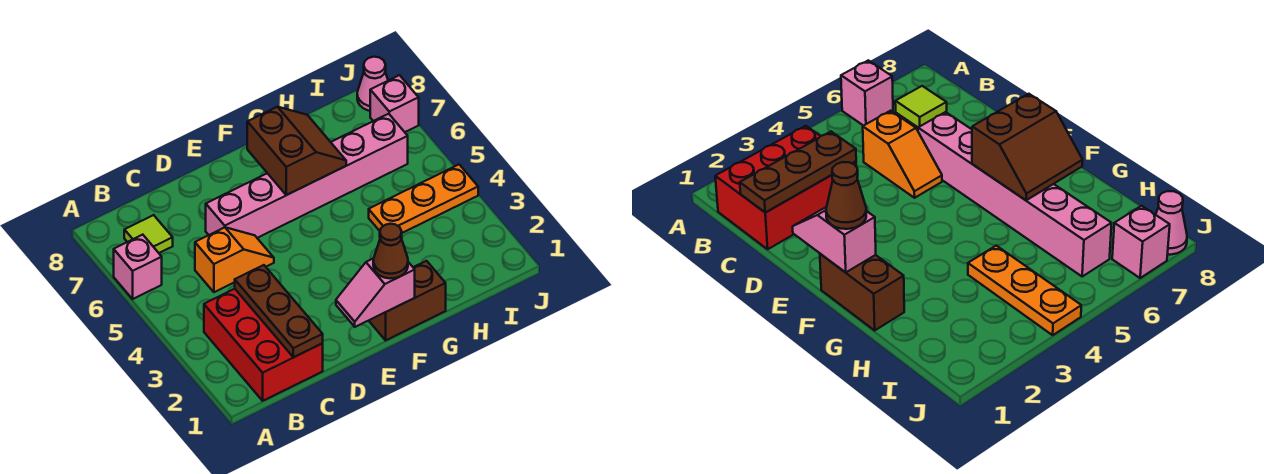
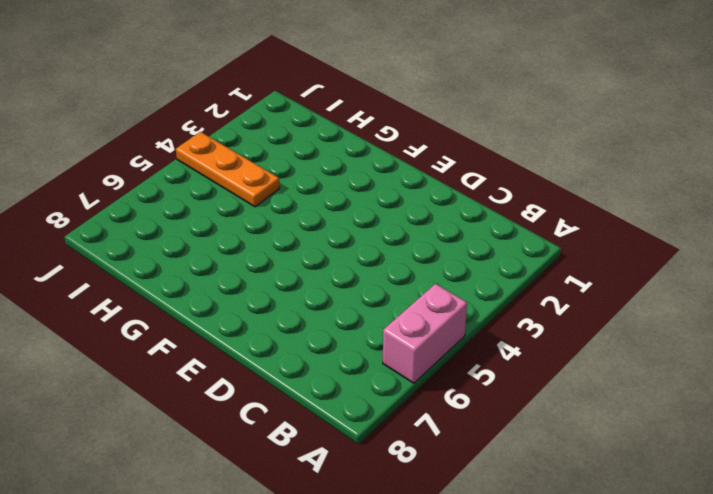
pink brick A5:A6 level 1 -> pink brick A6 level 1
none -> red brick B1:C3 level 1
none -> lime tile B7 level 1
none -> orange slope C5:D5 level 1 top C

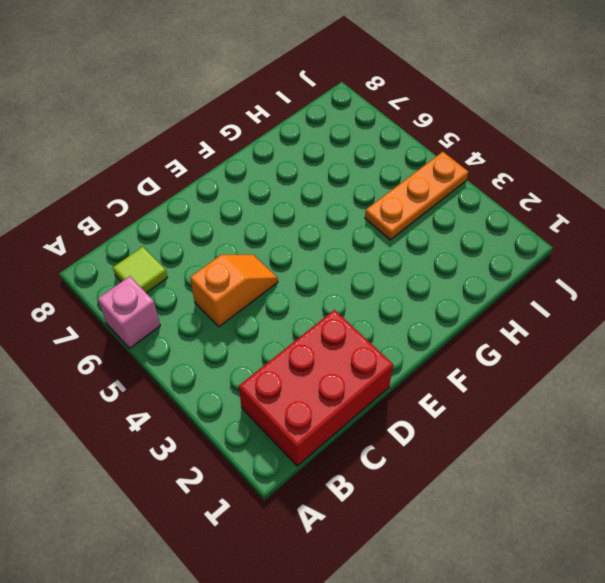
red brick B1:D2 level 1 -> red brick B1:C3 level 1
none -> pink brick D6:I6 level 1
none -> brown brick F1:G1 level 1
none -> pink brick J7 level 1

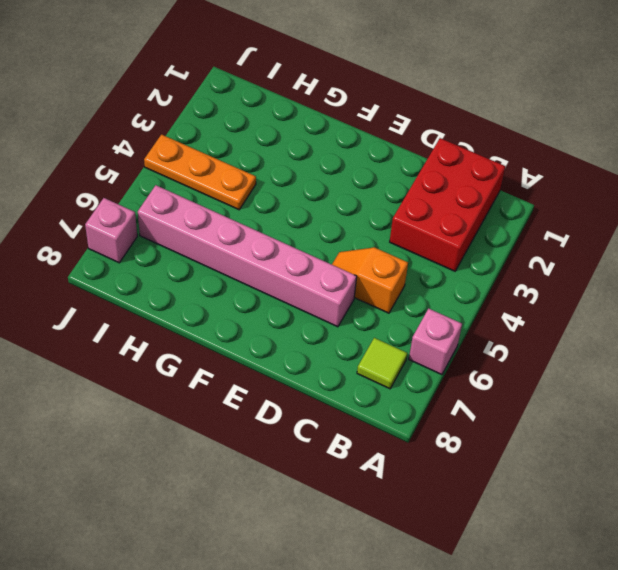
none -> brown brick F1:G1 level 1
none -> pink cone J8 level 1
none -> brown plate C1:C3 level 2

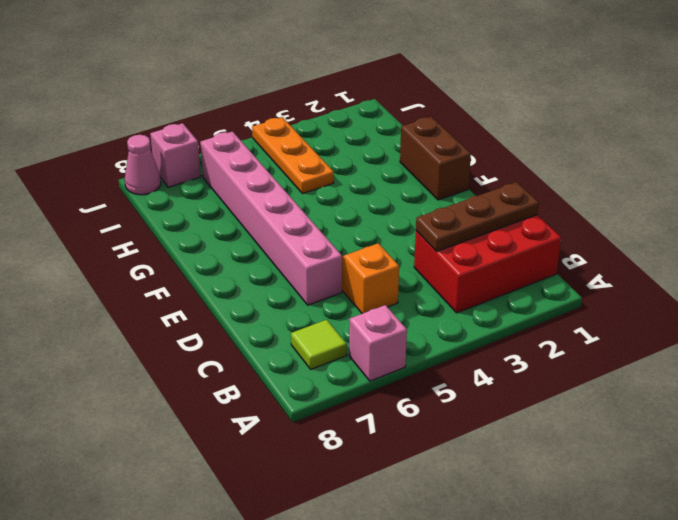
none -> pink slope E1:F1 level 2 top F
none -> brown slope F6:G7 level 2 top F
none -> brown cone F1 level 3

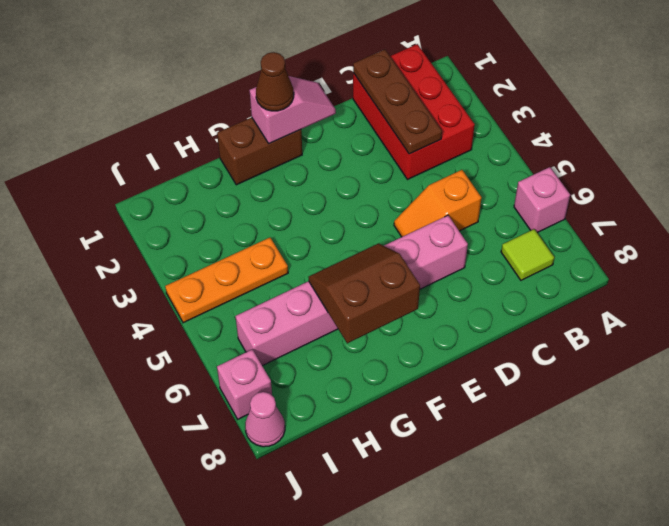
brown slope F6:G7 level 2 top 7 -> brown slope F6:G7 level 2 top F

